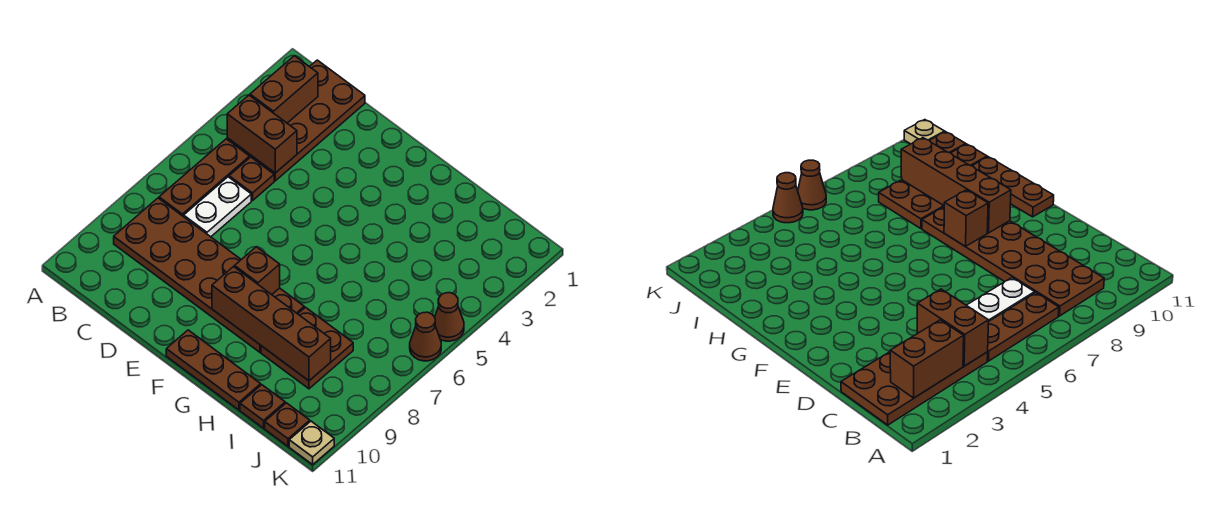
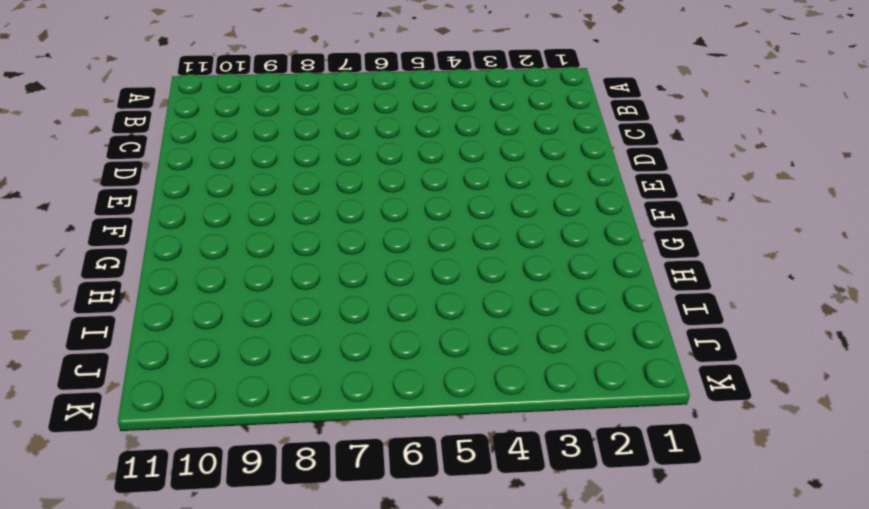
none -> brown plate B1:C4 level 1
none -> brown plate B5:B7 level 1
none -> brown plate B8:G9 level 1

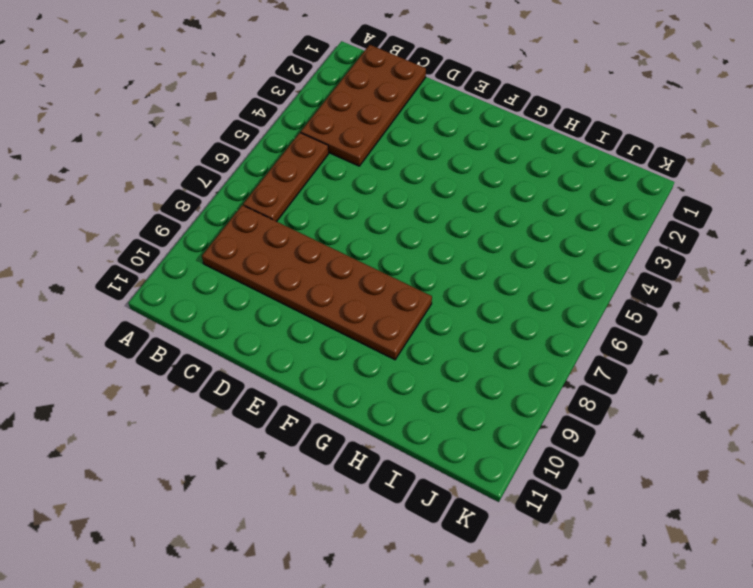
none -> brown plate C5 level 1
none -> white plate C6:C7 level 1
none -> brown plate F11:H11 level 1

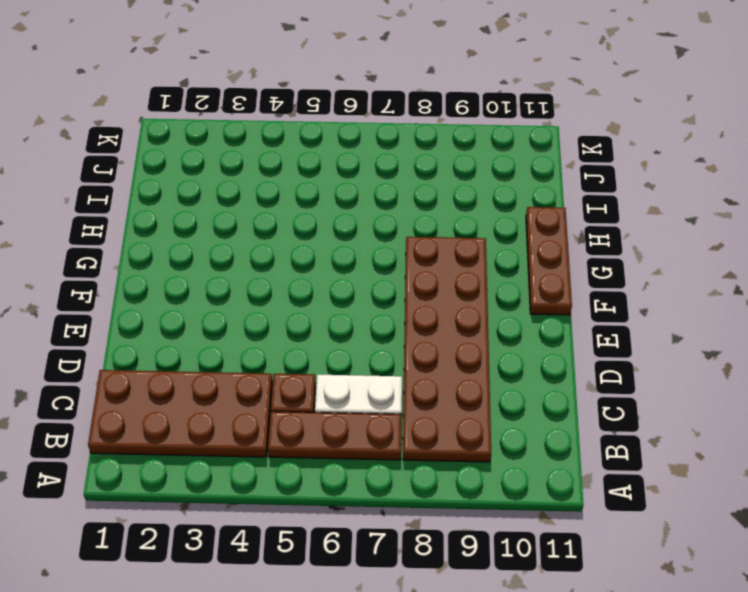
none -> brown plate H8:I9 level 1
none -> brown plate I11 level 1
none -> brown plate J11 level 1

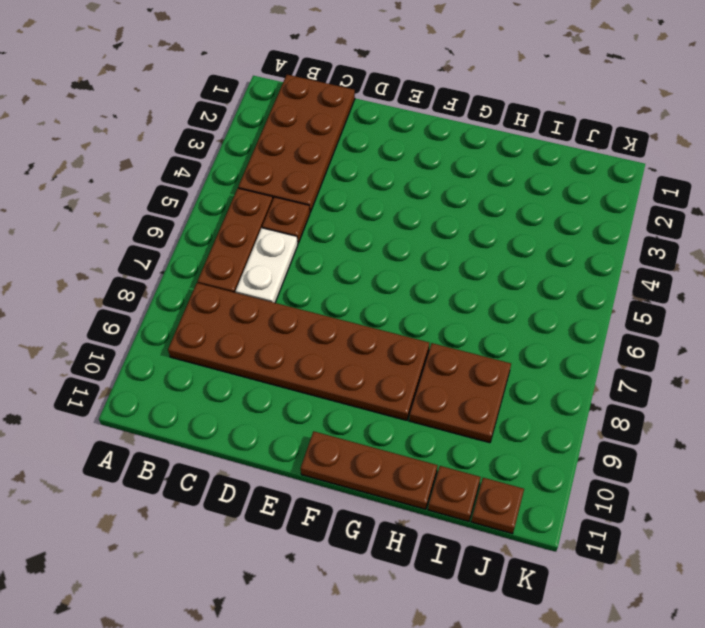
none -> brown cone K5 level 1
none -> brown cone K6 level 1
none -> tan plate K11 level 1

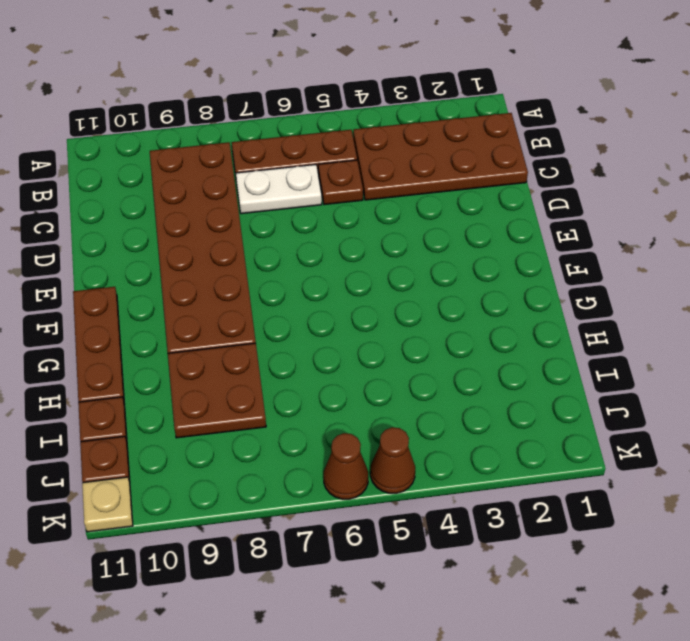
none -> brown brick B2:B3 level 2
none -> brown brick B4:C4 level 2
none -> brown brick F8 level 2

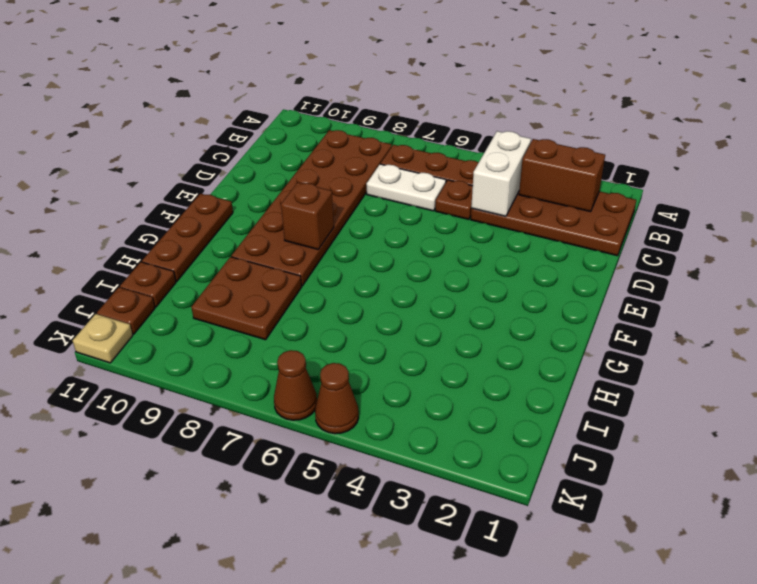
white brick B4:C4 level 2 -> brown brick B4:C4 level 2
none -> brown brick F9:I9 level 2

